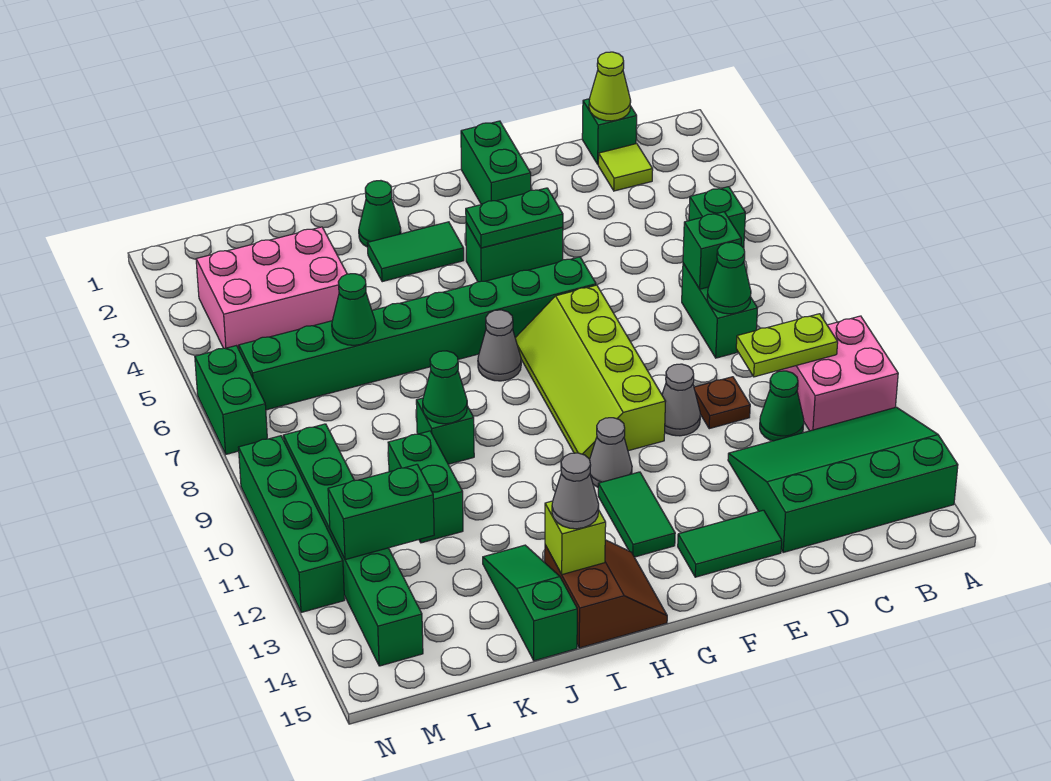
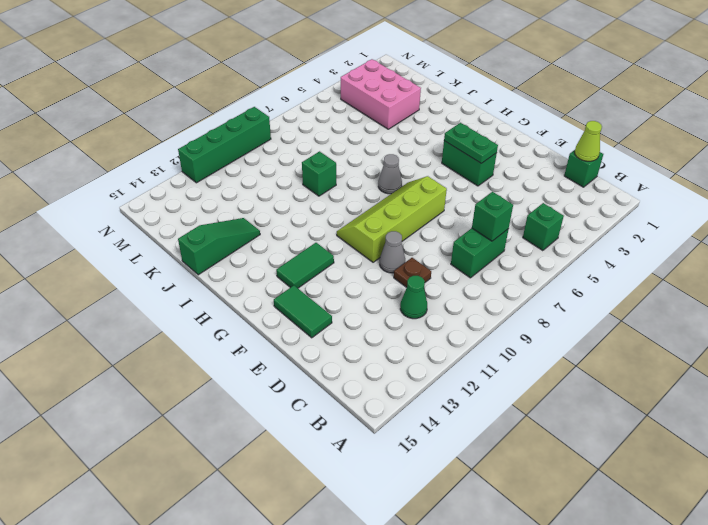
none -> pink brick A10:B11 level 1
none -> green slope A12:D14 level 1 top 14
none -> lime tile C2 level 1
none -> green brick F1:F2 level 1

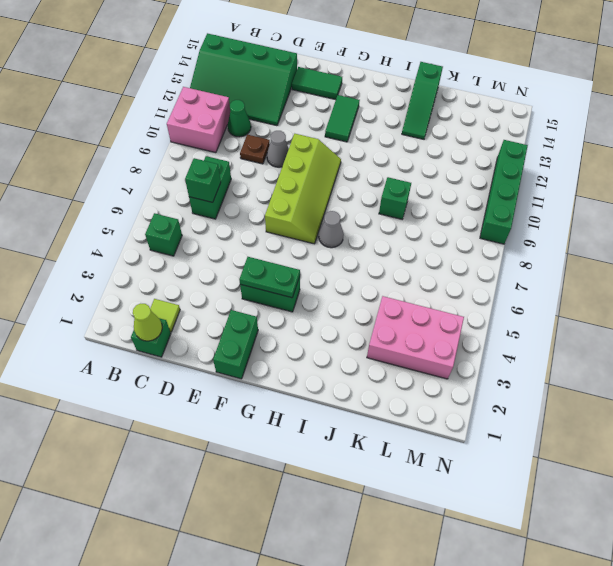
none -> green brick F6:M6 level 1
none -> grey cone G11 level 1
none -> green tile H3:I3 level 1
none -> brown slope H14:I15 level 1 top I

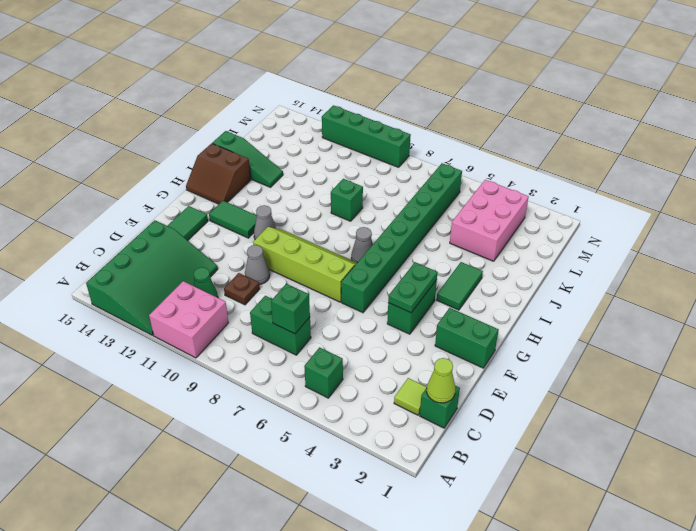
none -> green cone I2 level 1
none -> green brick K10:K11 level 1
none -> green brick M9:M14 level 1
none -> green brick N6:N7 level 1

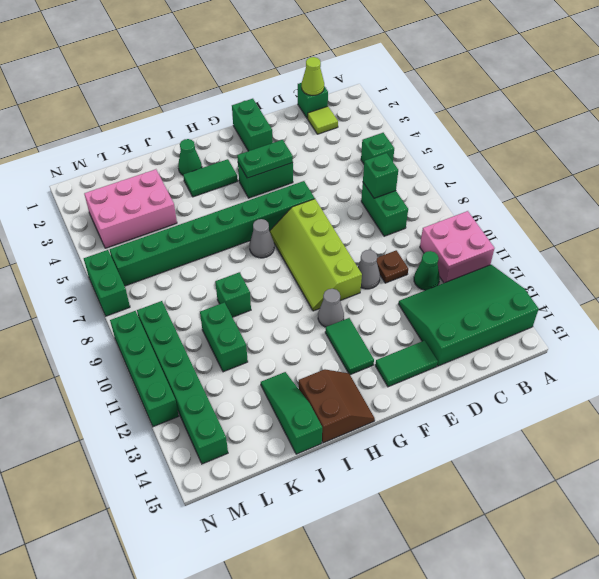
none -> lime plate B10:C10 level 2
none -> green cone C8 level 2
none -> lime brick I14 level 2
none -> green cone J9 level 2

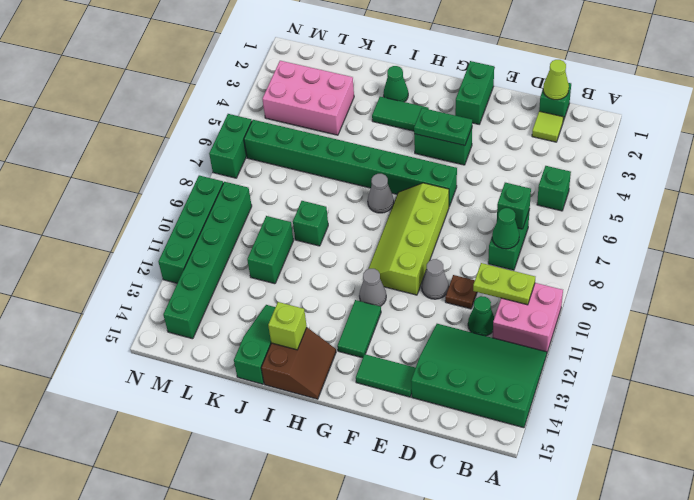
none -> green cone J9 level 2
none -> green cone K6 level 2
none -> green brick L12:M12 level 2
none -> grey cone I14 level 3

